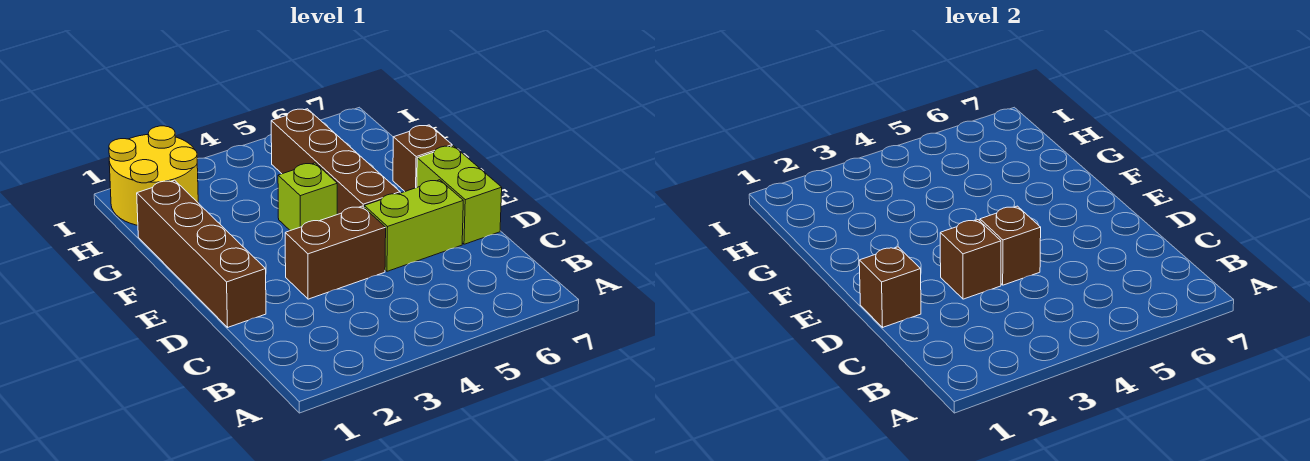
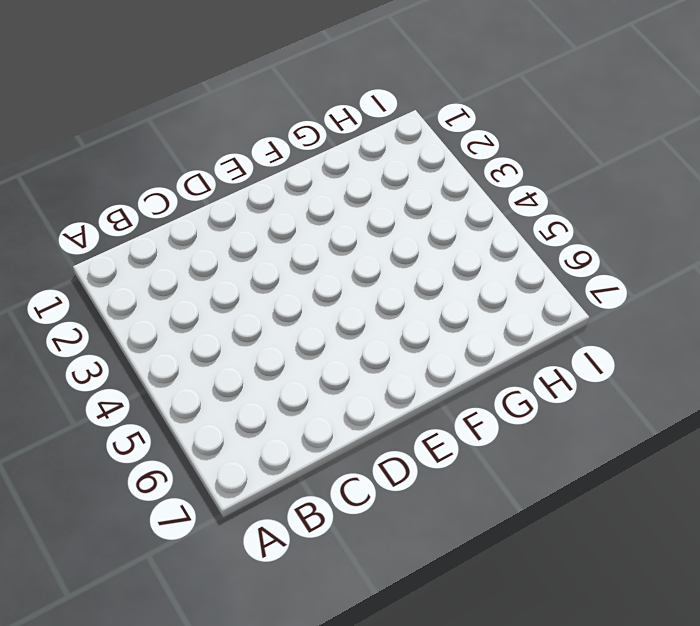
none -> brown brick D1:G1 level 1
none -> brown brick D3:D4 level 1

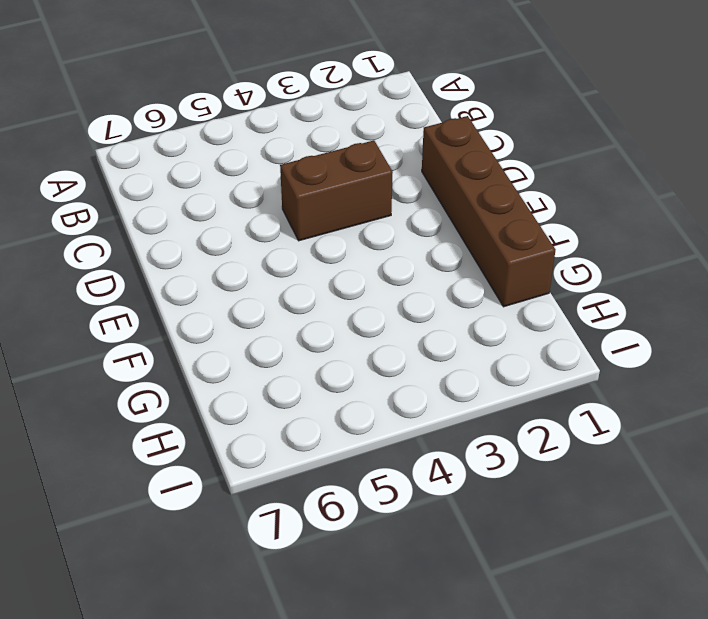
none -> lime brick D5:D6 level 1
none -> lime brick D7:E7 level 1

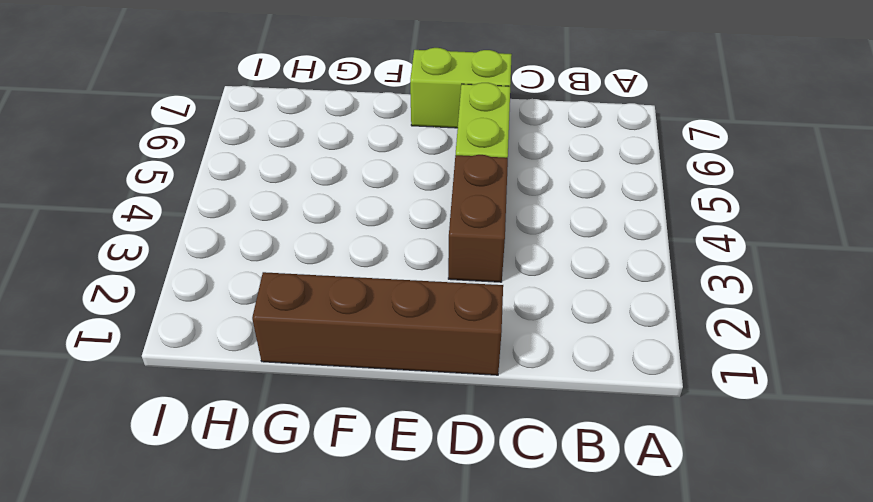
none -> brown brick E5:H5 level 1
none -> lime brick F4 level 1

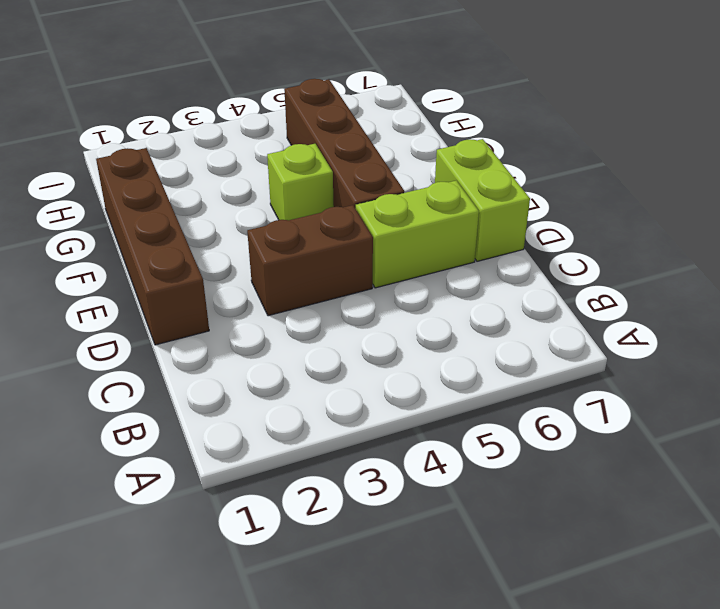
none -> brown brick F7 level 1
none -> yellow round brick H1:I2 level 1

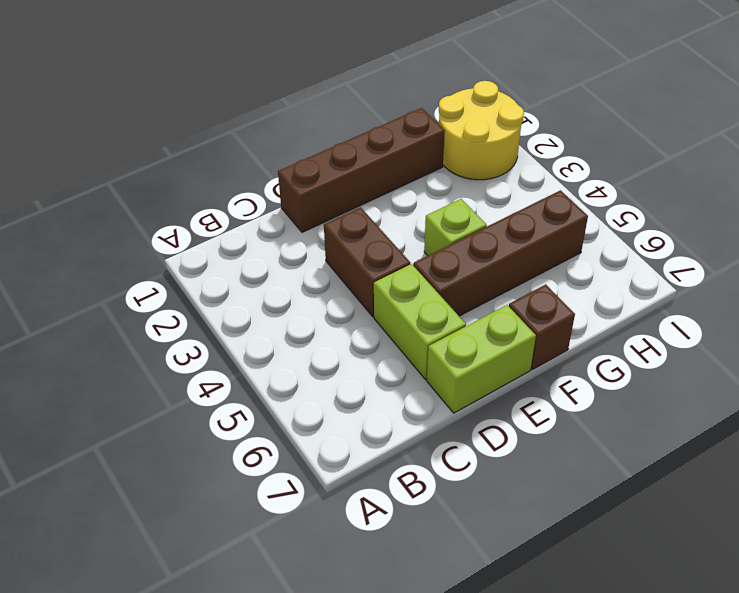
none -> brown brick D1 level 2
none -> brown brick D3 level 2

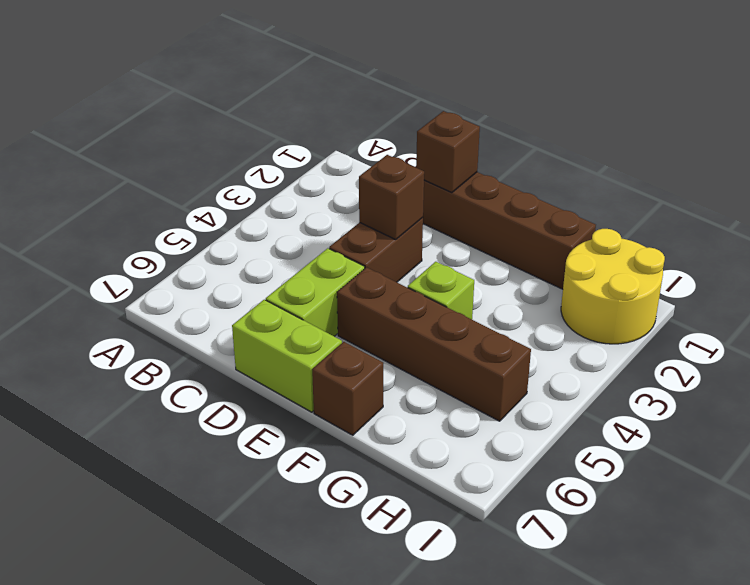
none -> brown brick D4 level 2

